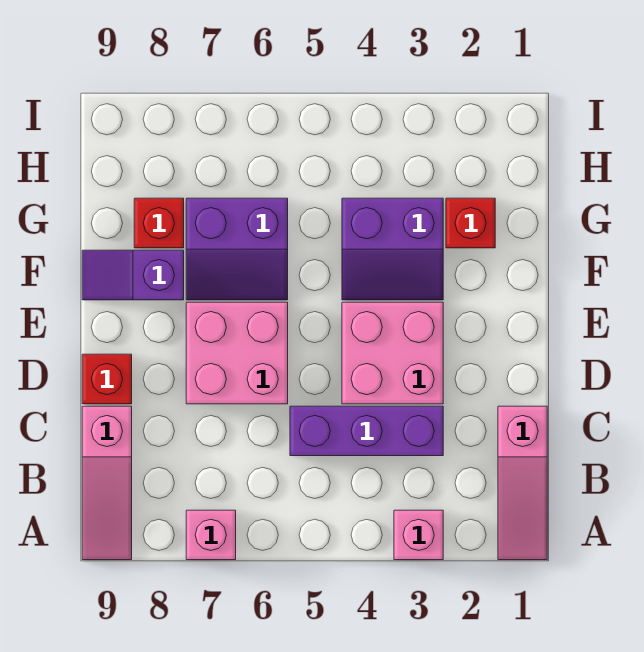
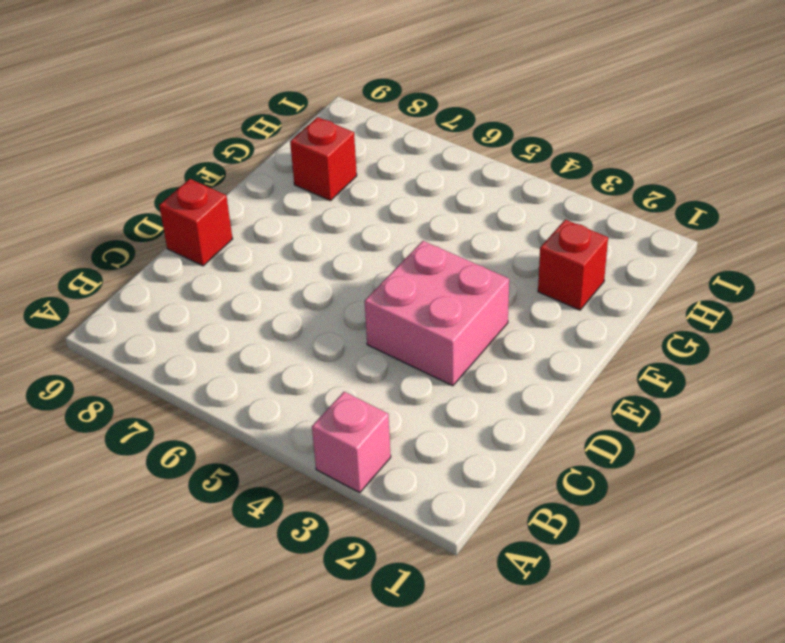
none -> pink slope A1:C1 level 1 top C
none -> pink brick A7 level 1
none -> pink slope A9:C9 level 1 top C

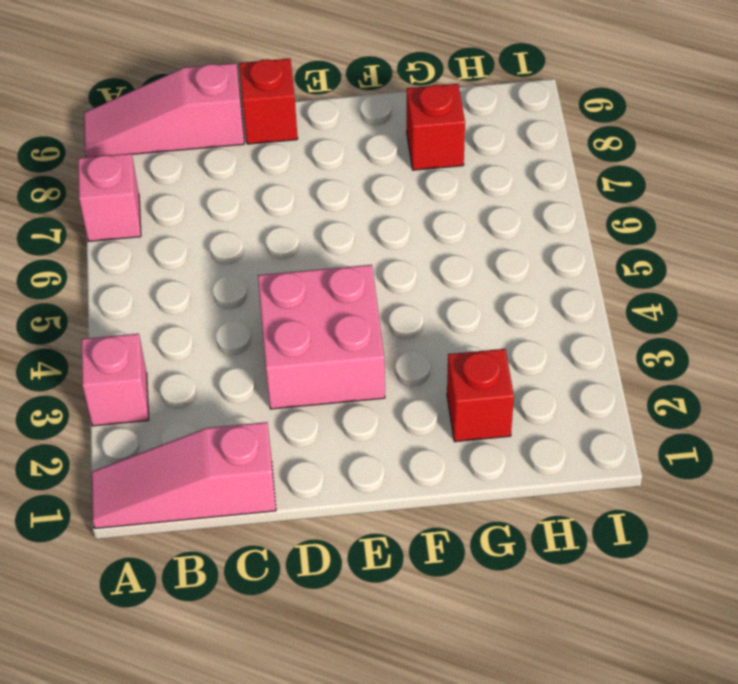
none -> purple brick C3:C5 level 1
none -> pink brick D6:E7 level 1
none -> purple slope F3:G4 level 1 top G

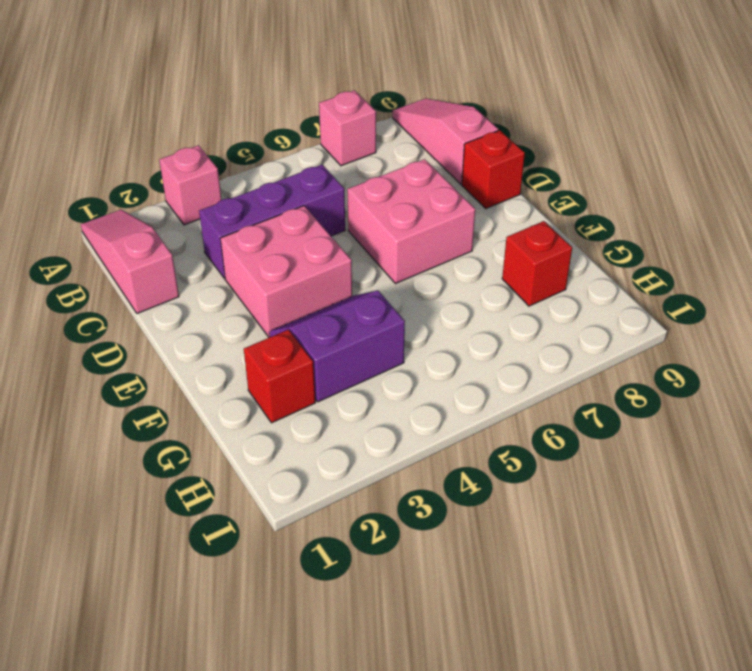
none -> purple slope F6:G7 level 1 top G
none -> purple slope F8:F9 level 1 top 8

